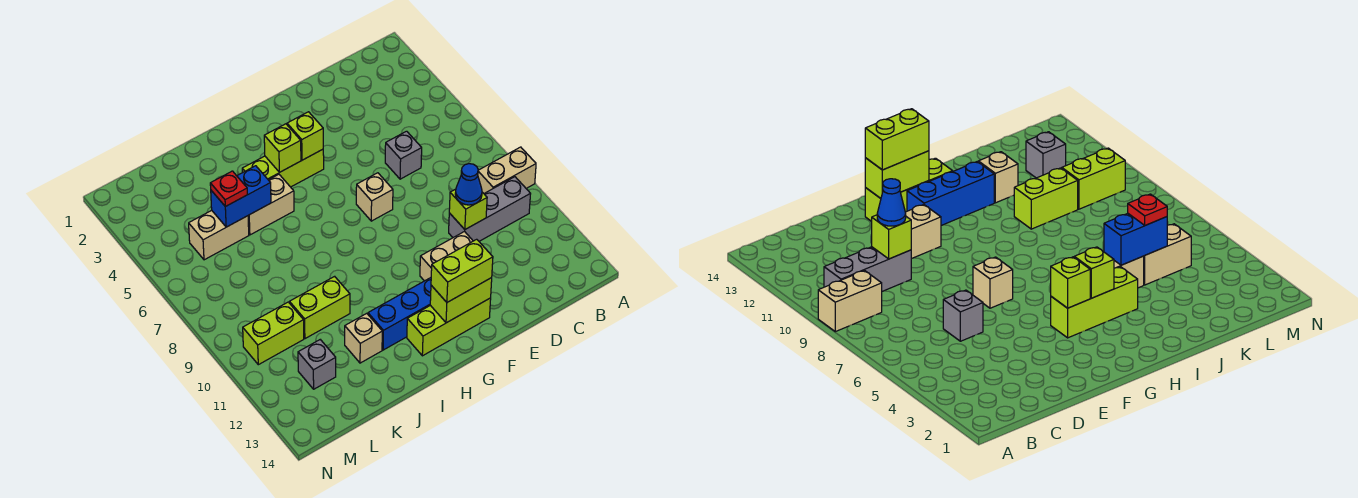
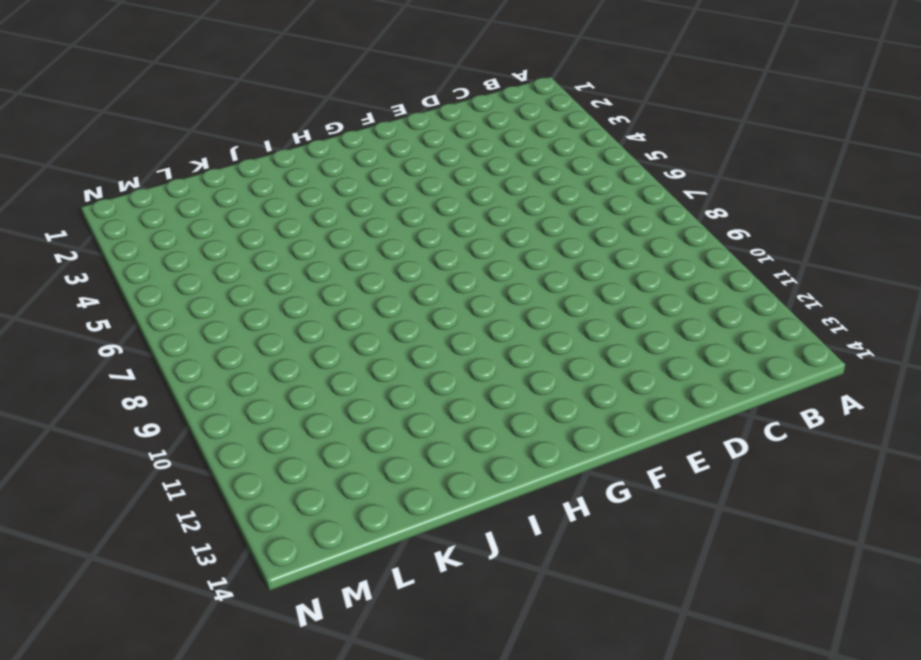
none -> tan brick A9:B9 level 1
none -> grey brick B10:D10 level 1
none -> grey brick D6 level 1

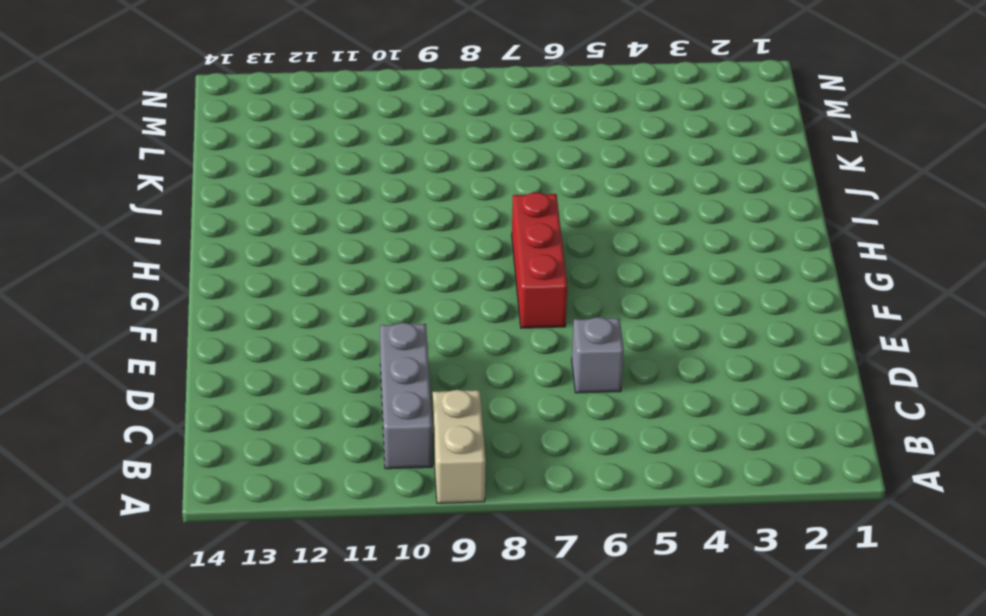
red brick F7:H7 level 1 -> tan brick F7 level 1
none -> tan brick E11:F11 level 1
none -> lime brick F13:H13 level 1
none -> lime brick G4:I4 level 1

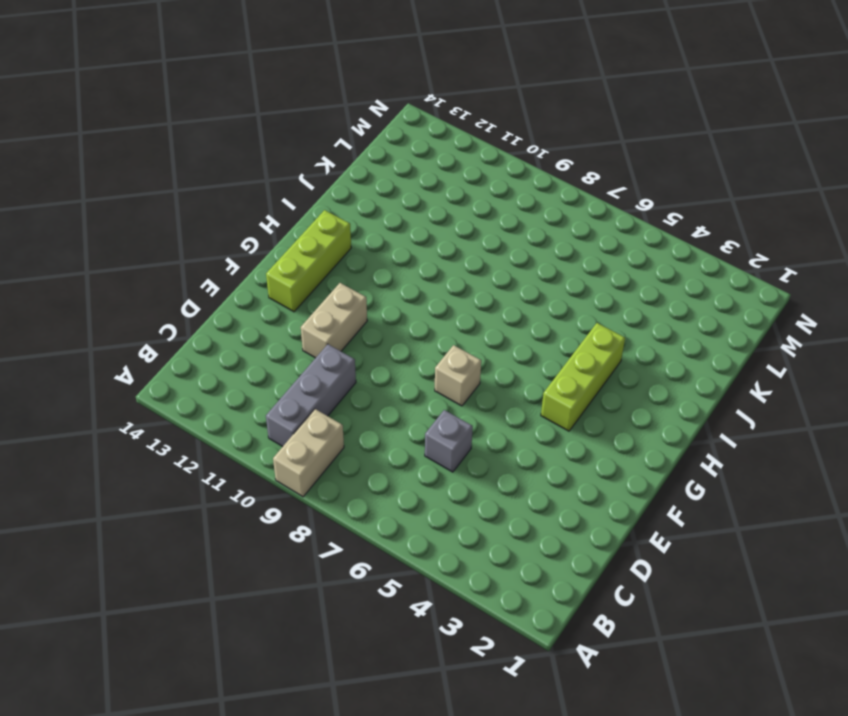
none -> blue brick G12:I12 level 1
none -> tan brick I5:J5 level 1
none -> lime brick J10:K10 level 1

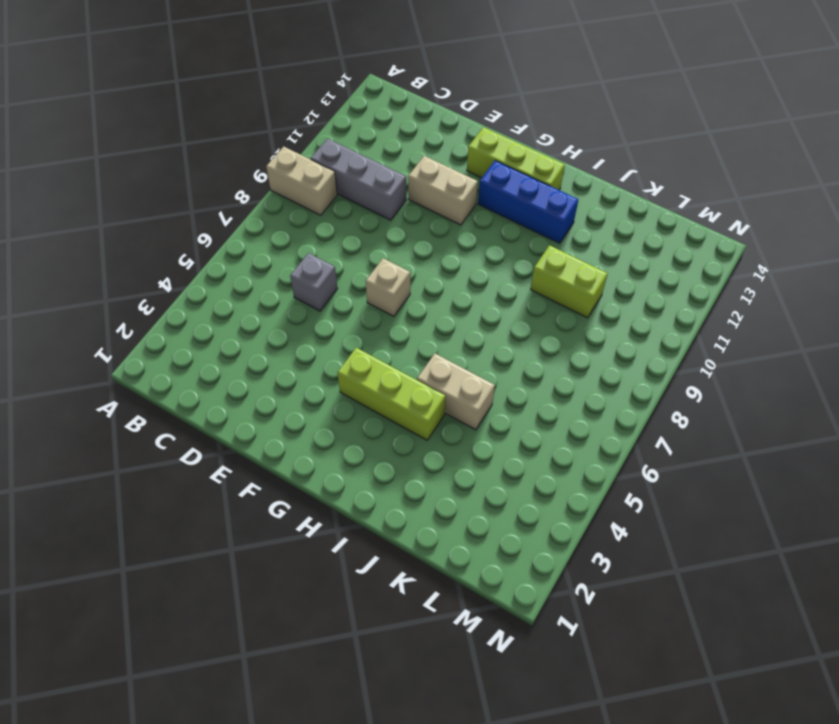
none -> tan brick J12 level 1
none -> tan brick K5:L5 level 1
none -> lime brick L10:M10 level 1

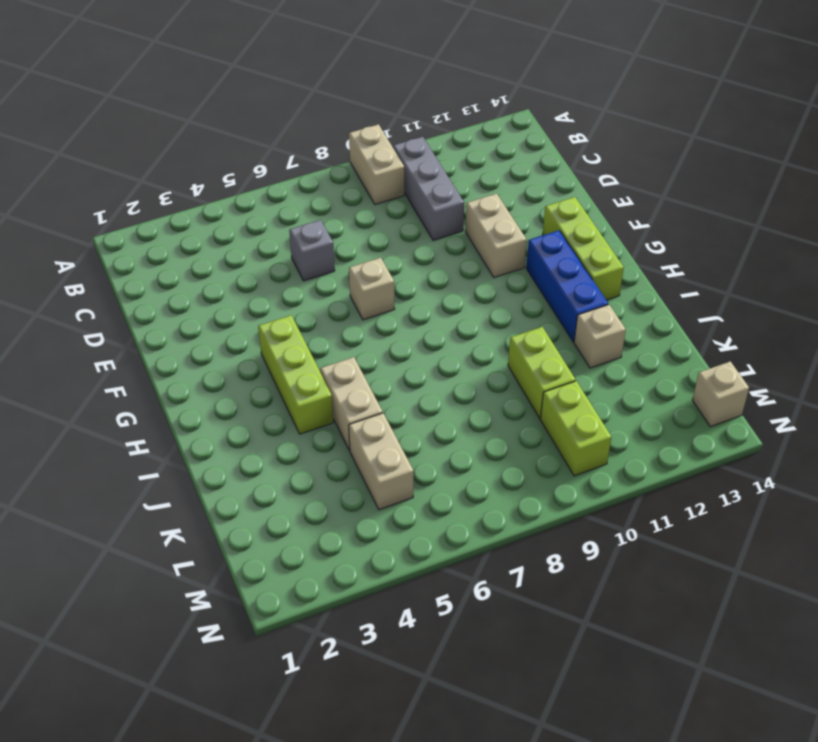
tan brick M14 level 1 -> none
none -> grey brick L12 level 1
none -> lime brick D10 level 2
none -> lime brick F13:G13 level 2

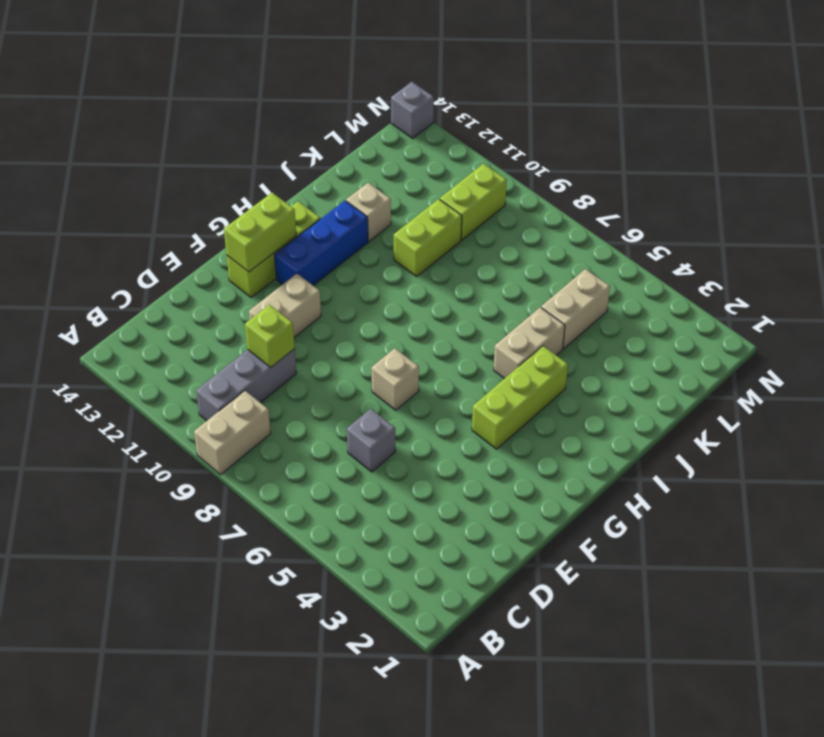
grey brick N14 level 1 -> grey brick L12 level 1
none -> lime brick G4 level 2
none -> lime brick H4 level 2
none -> blue brick J5:K5 level 2

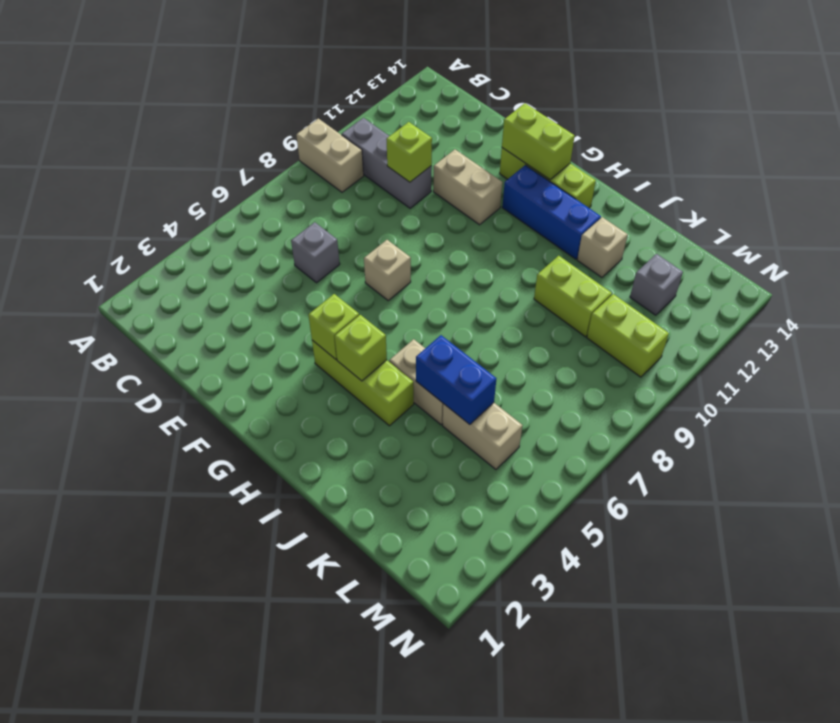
none -> blue cone D10 level 3
none -> lime brick F13:G13 level 3
none -> red plate K5 level 3

